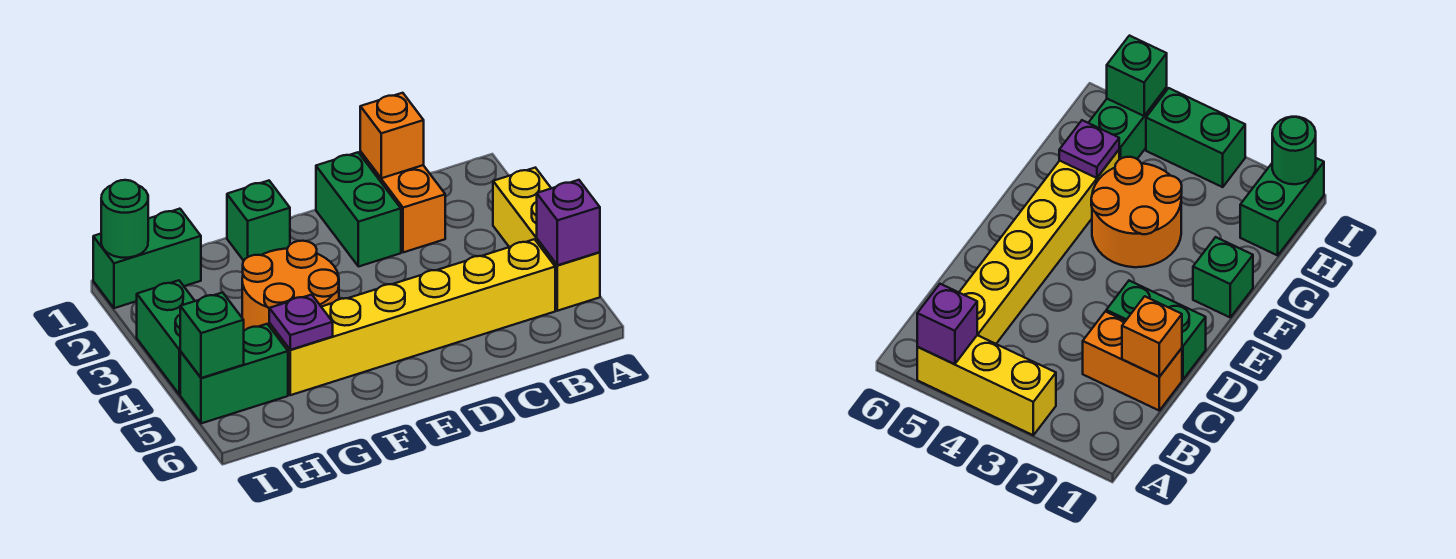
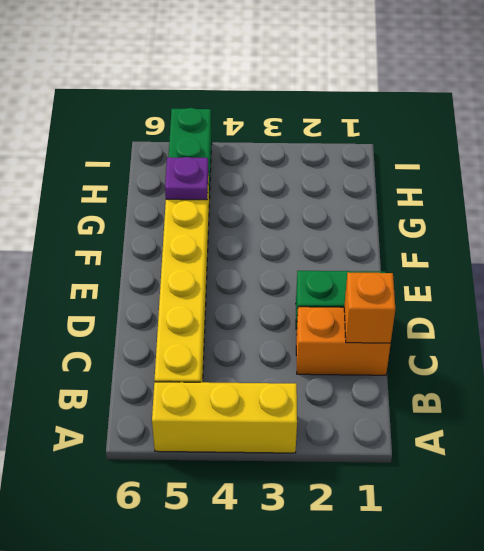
none -> green brick F1 level 1
none -> orange round brick F3:G4 level 1
none -> green brick H1:I1 level 1

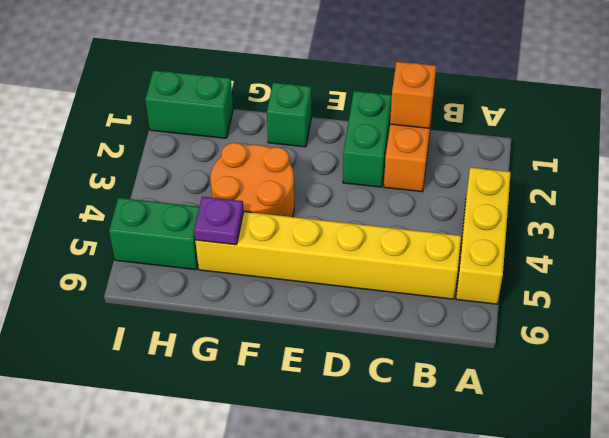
none -> green brick I3:I4 level 1
none -> purple brick A5 level 2
none -> green round brick I1 level 2

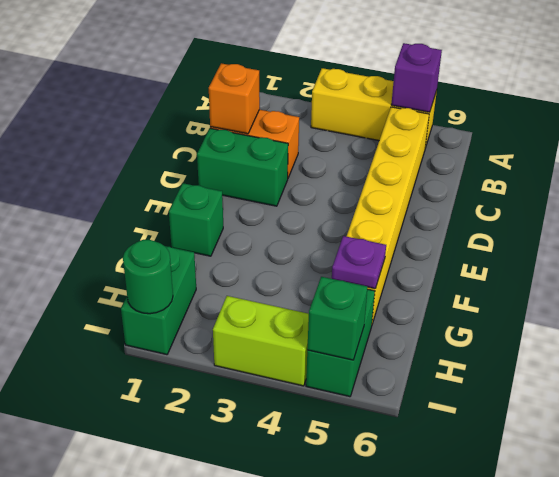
lime brick I3:I4 level 1 -> green brick I3:I4 level 1
none -> orange round brick F3:G4 level 1

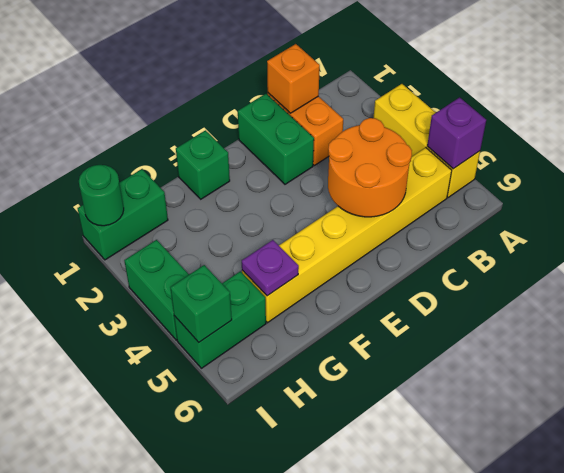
orange round brick C4:D5 level 2 -> orange round brick F3:G4 level 1

